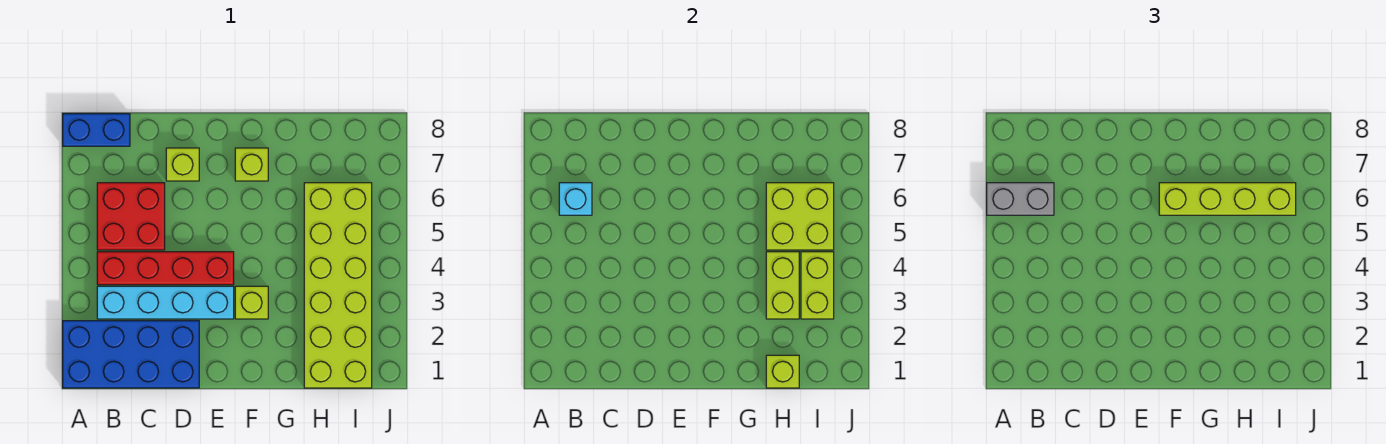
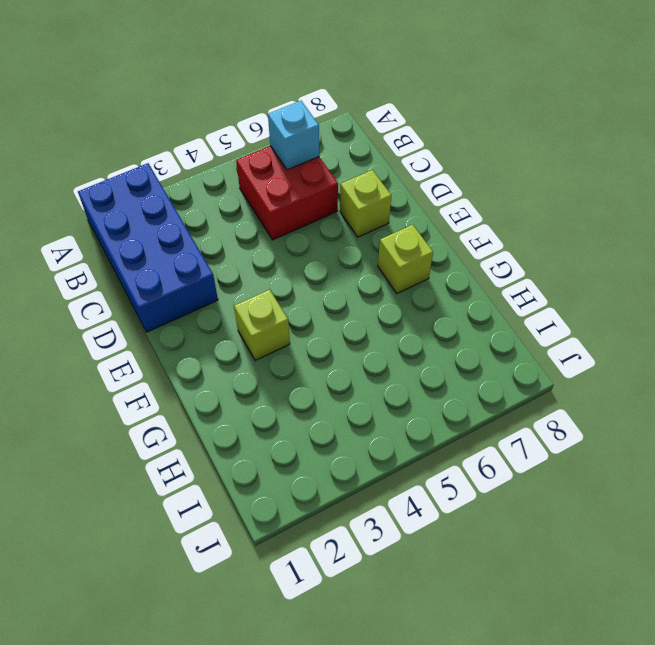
none -> blue brick A8:B8 level 1
none -> cyan brick B3:E3 level 1
none -> red brick B4:E4 level 1

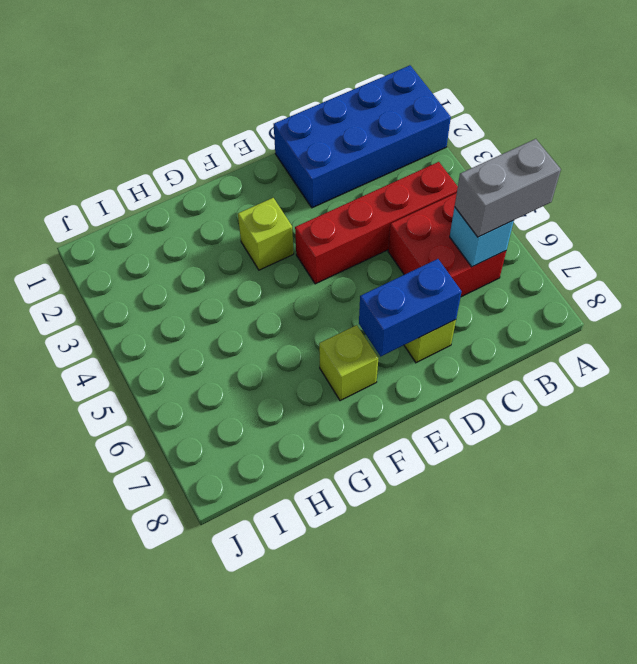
blue brick D7:E7 level 2 -> blue brick A8:B8 level 1
none -> cyan brick B3:E3 level 1
none -> lime brick H1:I6 level 1
none -> lime brick H1 level 2

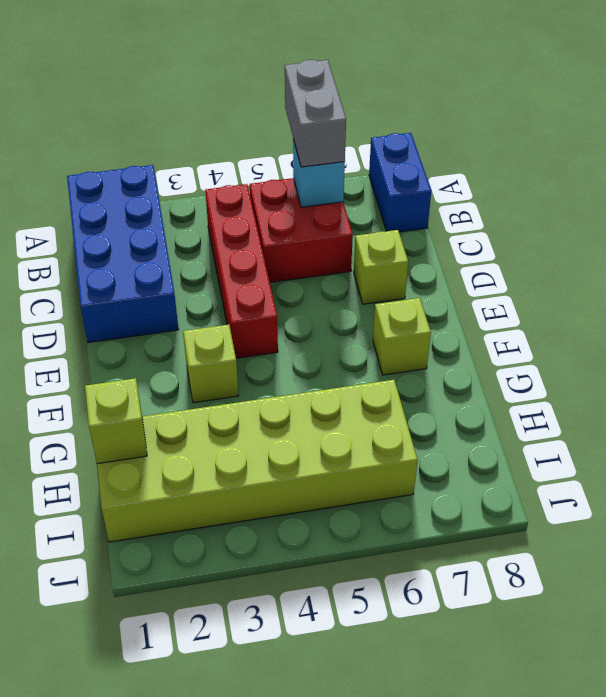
none -> cyan brick B3:E3 level 1
none -> lime brick H3:H4 level 2
none -> lime brick H5:I6 level 2

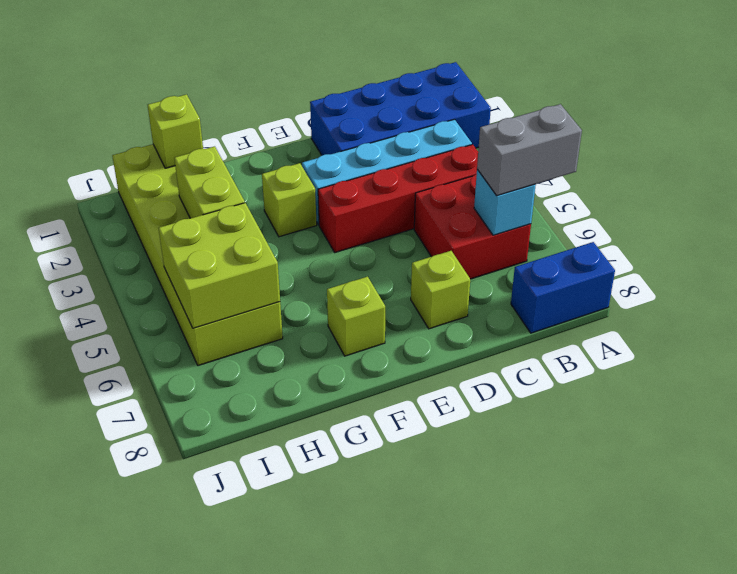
none -> lime brick I3:I4 level 2
none -> lime brick F6:I6 level 3

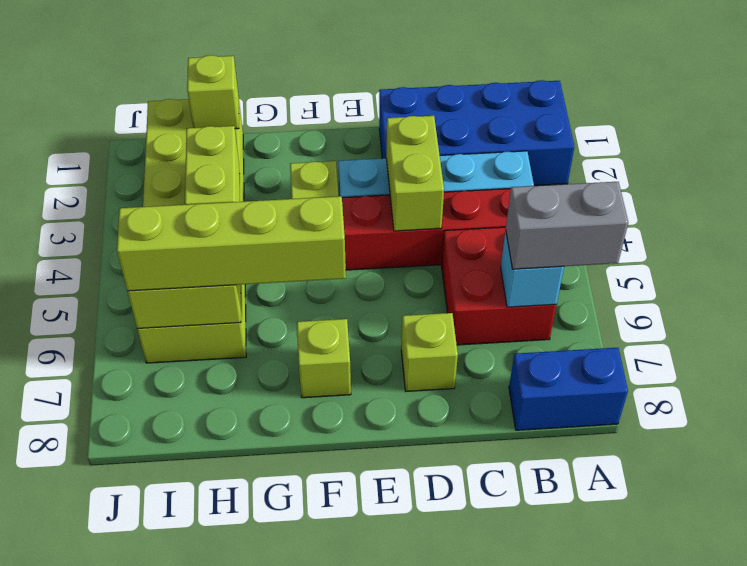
lime brick D3:D4 level 2 -> lime brick I3:I4 level 2

